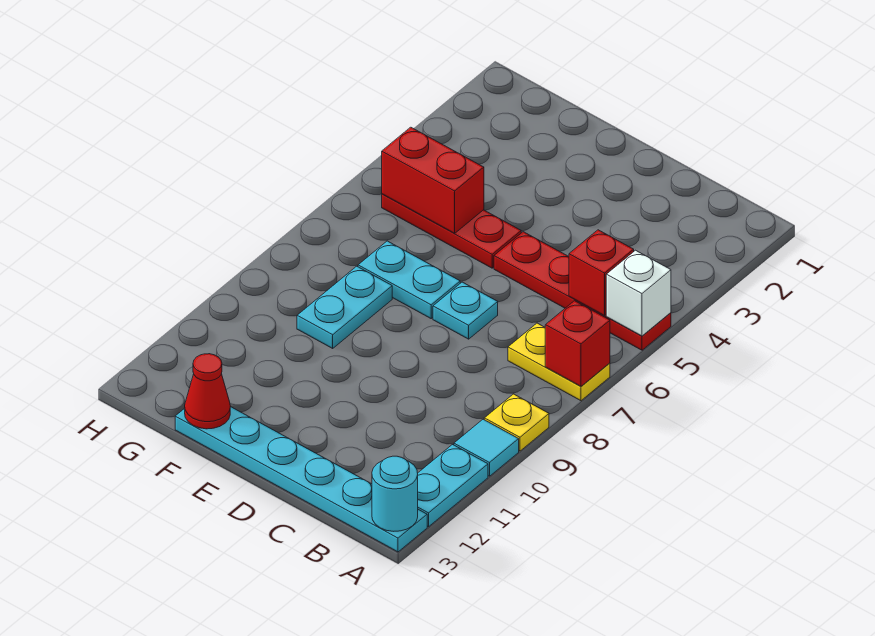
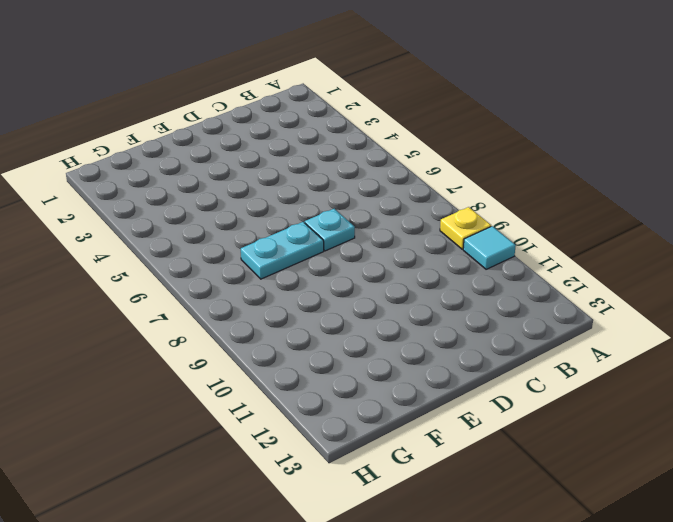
none -> red plate A5:D5 level 1
none -> yellow plate A7:B7 level 1
none -> cyan plate A11:A12 level 1

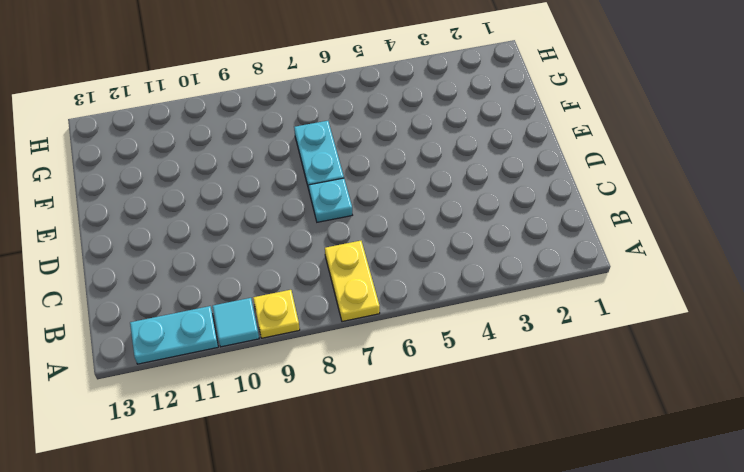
none -> red plate A5:D5 level 1
none -> cyan plate A13:F13 level 1
none -> red plate E5:G5 level 1

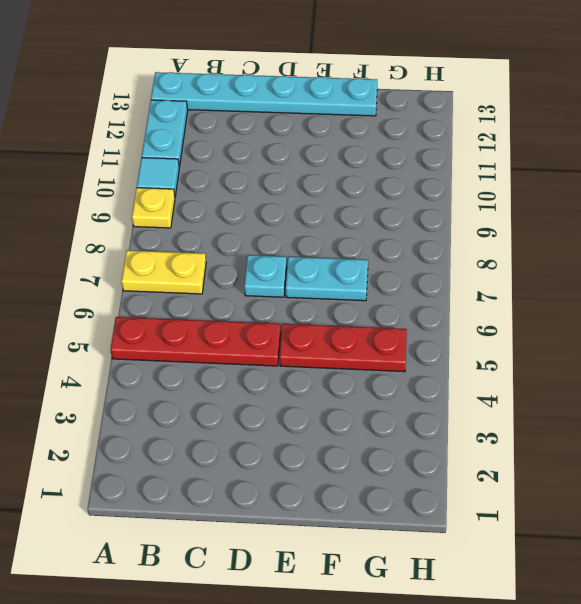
none -> cyan plate F8:F9 level 1
none -> white brick A5 level 2
none -> red brick A7 level 2

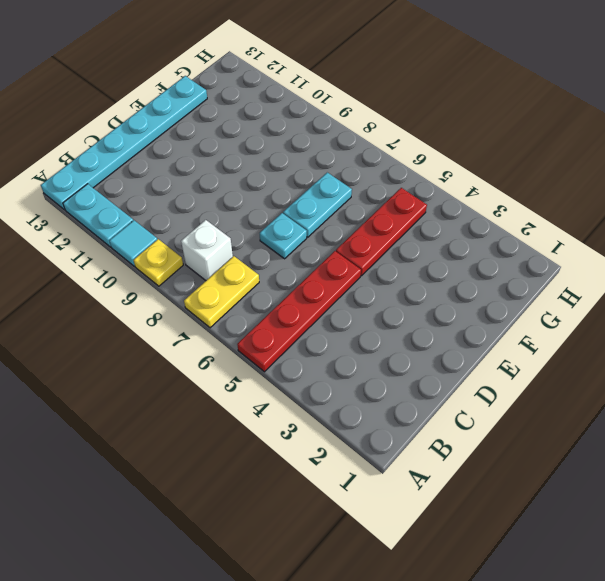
white brick B8 level 1 -> white brick A5 level 2
none -> cyan plate F8:F9 level 1
none -> red brick A7 level 2
none -> cyan round brick A13 level 2

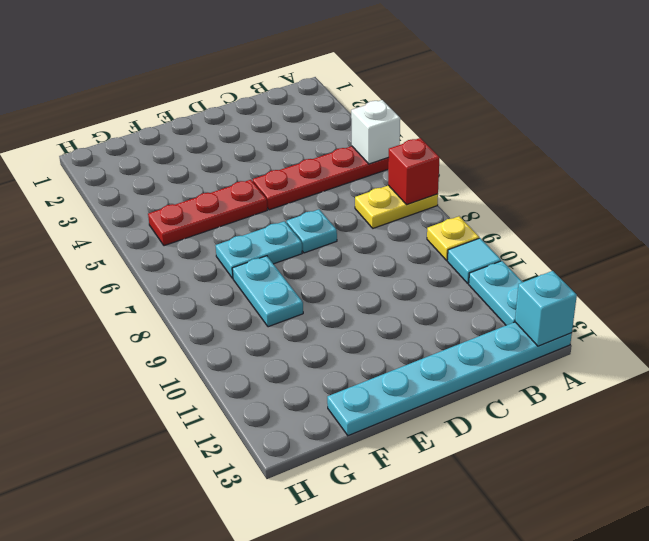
cyan brick A13 level 2 -> cyan round brick A13 level 2
none -> red brick B5 level 2
none -> red brick F5:G5 level 2
none -> red cone F13 level 2

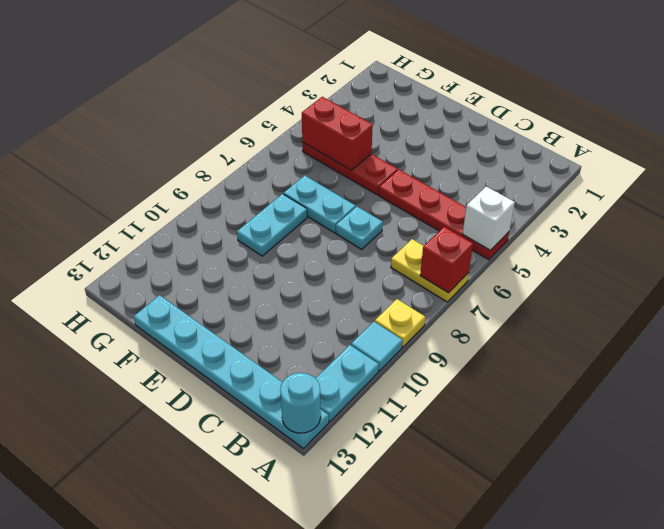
none -> red brick B5 level 2
none -> red cone F13 level 2

